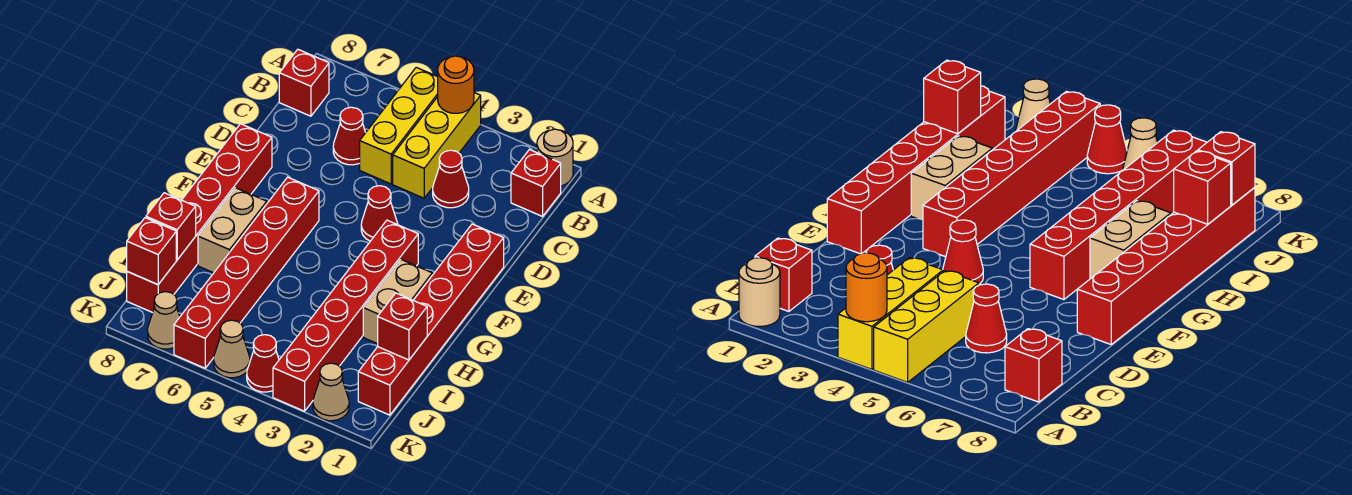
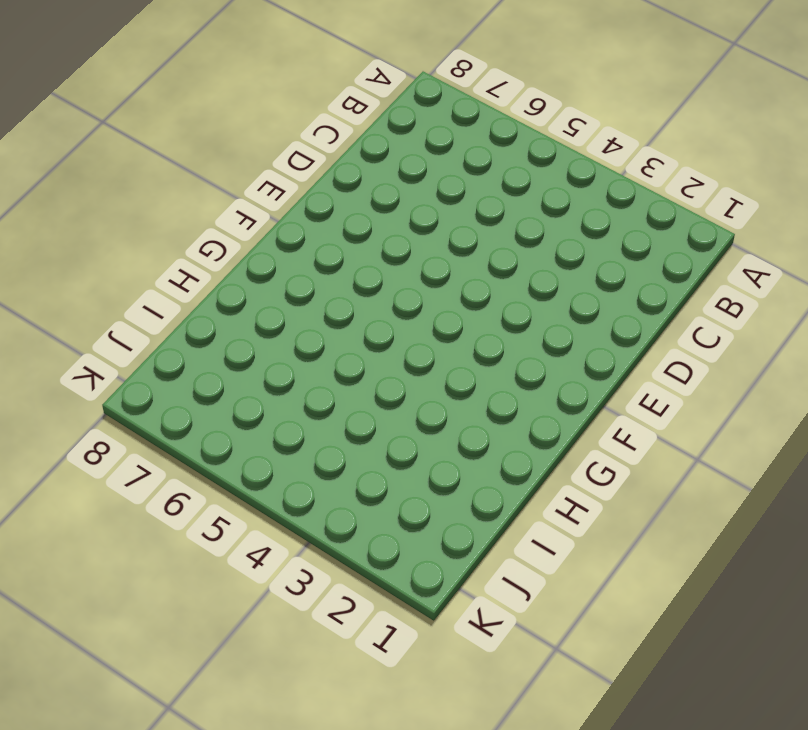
none -> tan round brick A1 level 1
none -> yellow brick A4:C4 level 1
none -> yellow brick A5:C5 level 1

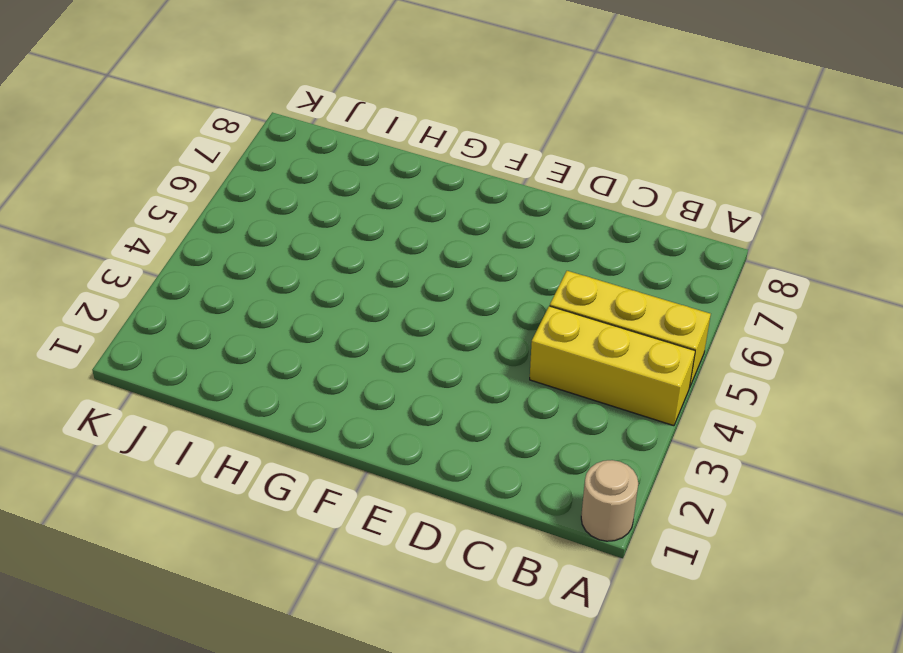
none -> red brick B1 level 1
none -> red brick B8 level 1
none -> red cone C3 level 1

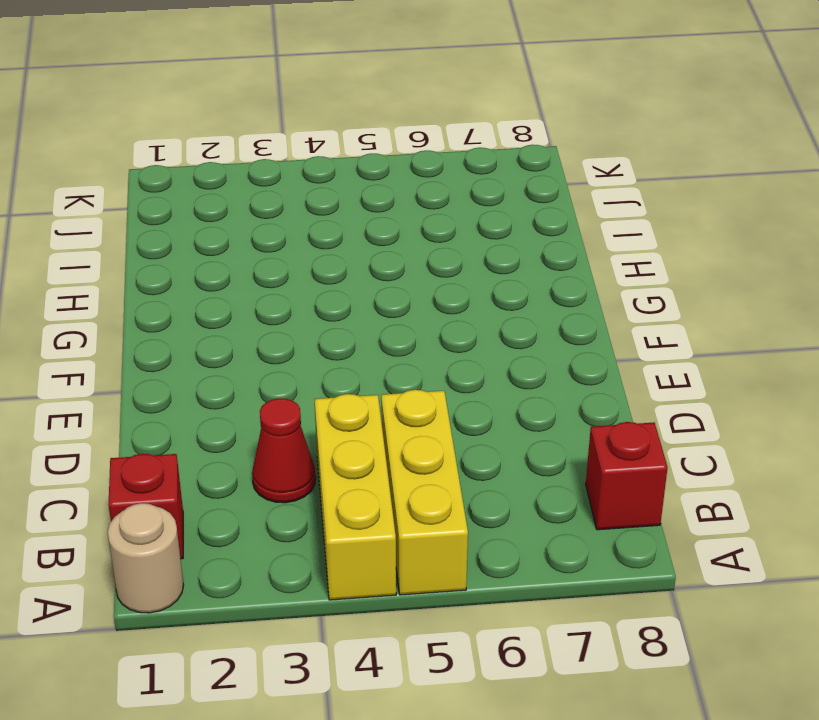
none -> red cone C6 level 1
none -> red brick E1:J1 level 1
none -> red cone E4 level 1

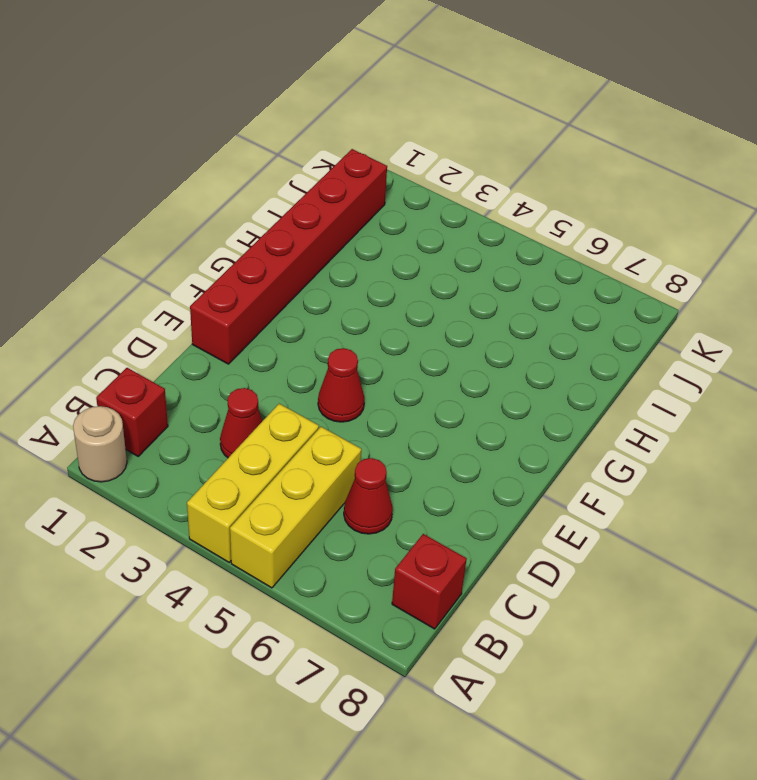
none -> red brick E8:J8 level 1
none -> red brick F3:K3 level 1
none -> red brick F6:K6 level 1

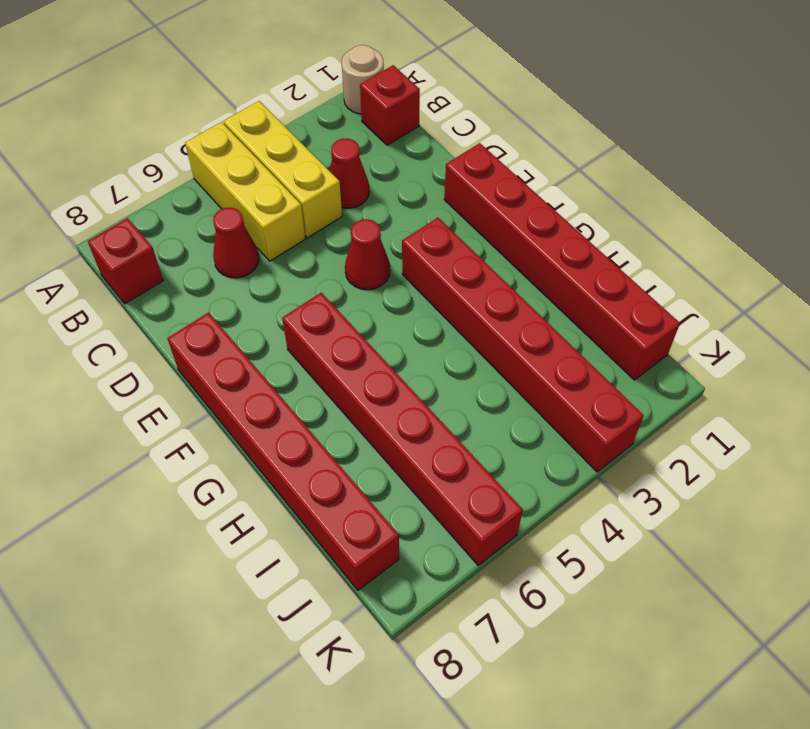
none -> tan brick G2:H2 level 1
none -> tan brick G7:H7 level 1
none -> tan cone K2 level 1

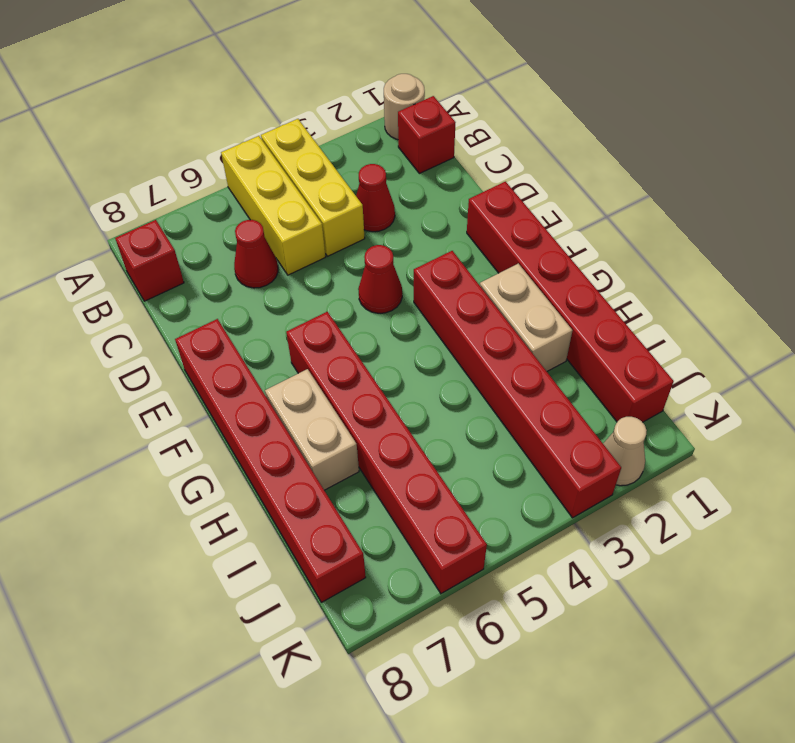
none -> red cone K4 level 1
none -> tan cone K5 level 1
none -> tan cone K7 level 1

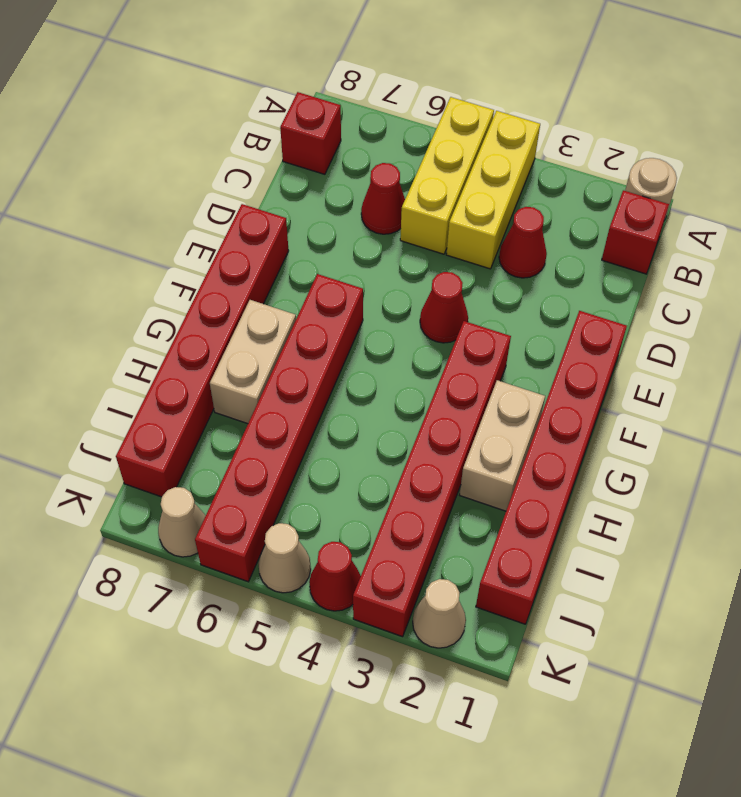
none -> orange round brick A4 level 2
none -> red brick I1 level 2
none -> red brick I8 level 2

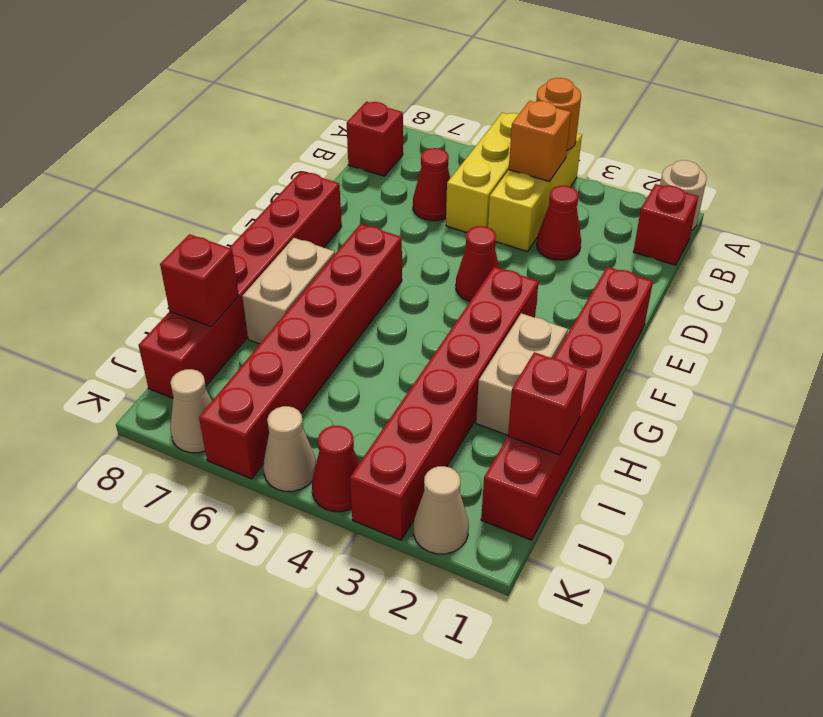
orange brick B4 level 2 -> none
none -> red brick J8 level 2

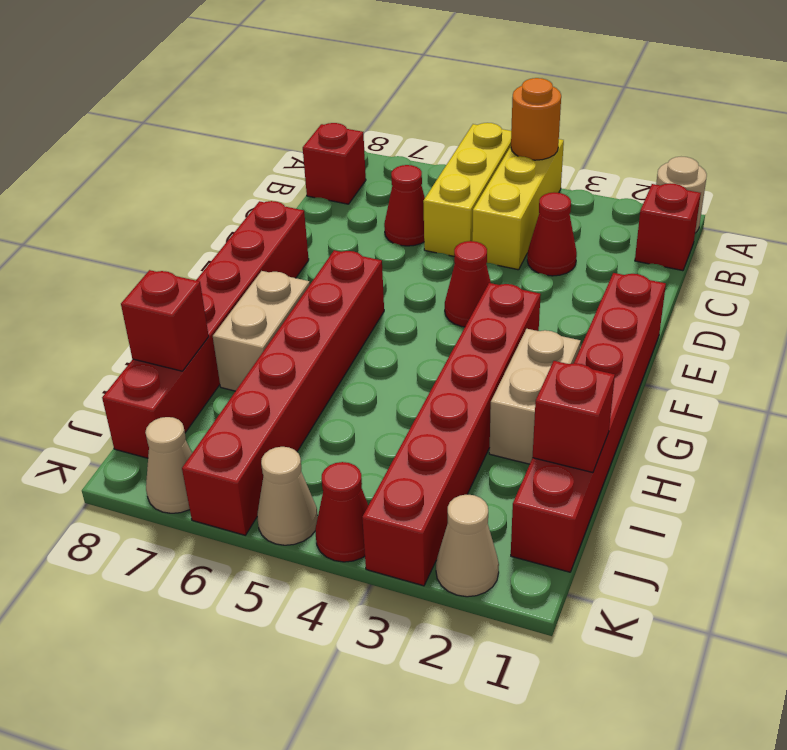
none -> red brick J8 level 2

